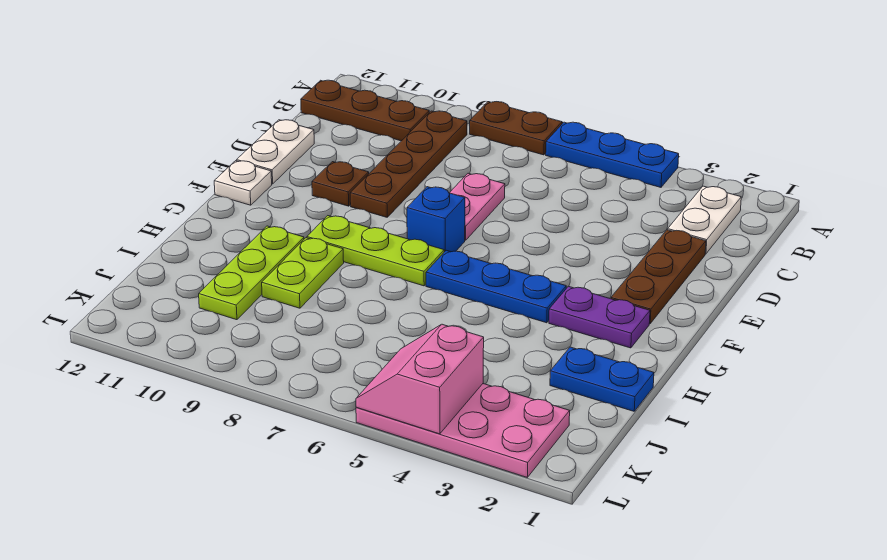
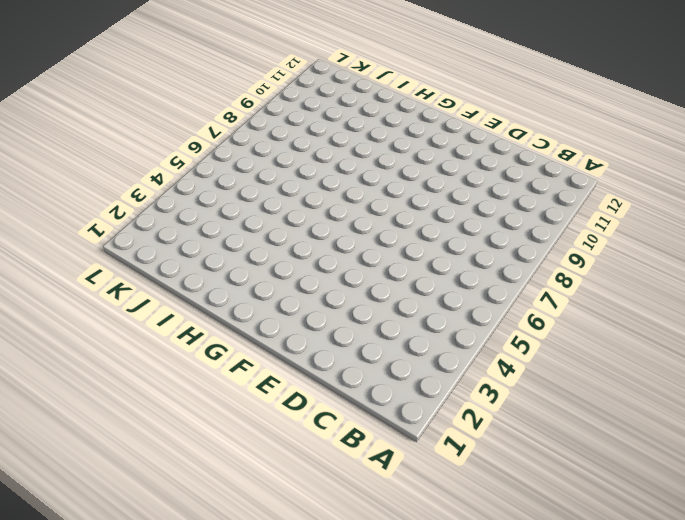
none -> blue plate A4:A6 level 1
none -> brown plate A7:A8 level 1
none -> white plate B2:C2 level 1

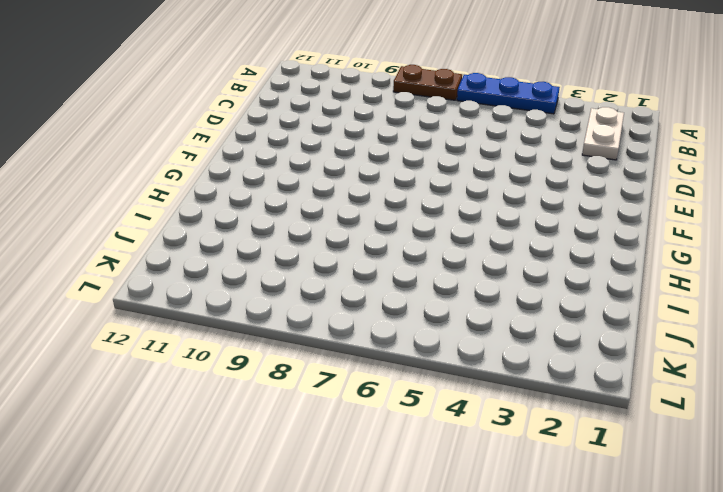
none -> brown plate B9:E9 level 1
none -> brown plate B10:B12 level 1
none -> brown plate D2:F2 level 1

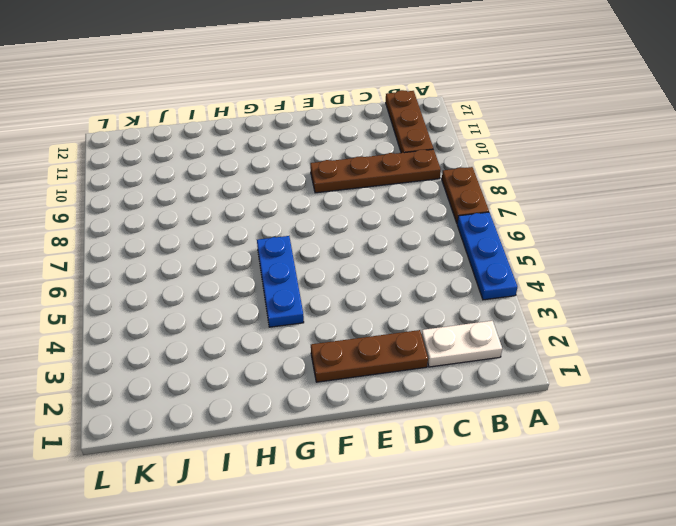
none -> pink plate D7:E7 level 1
none -> white plate D12:E12 level 1
none -> brown plate E10 level 1

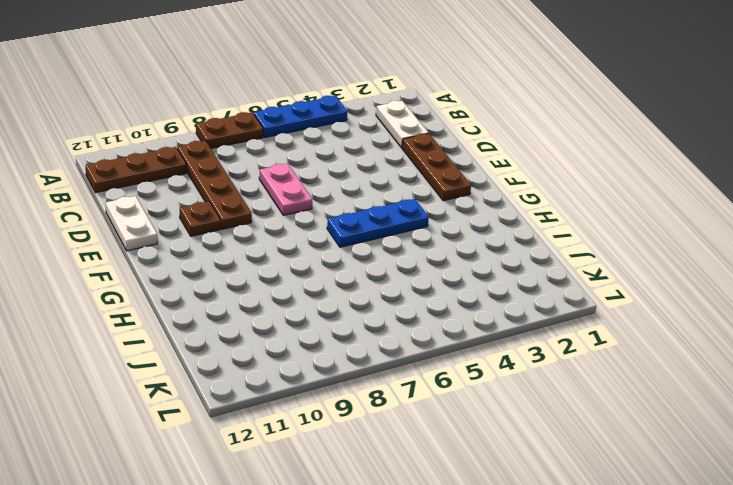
none -> blue brick F7 level 1
none -> white plate F12 level 1
none -> purple plate G2:G3 level 1

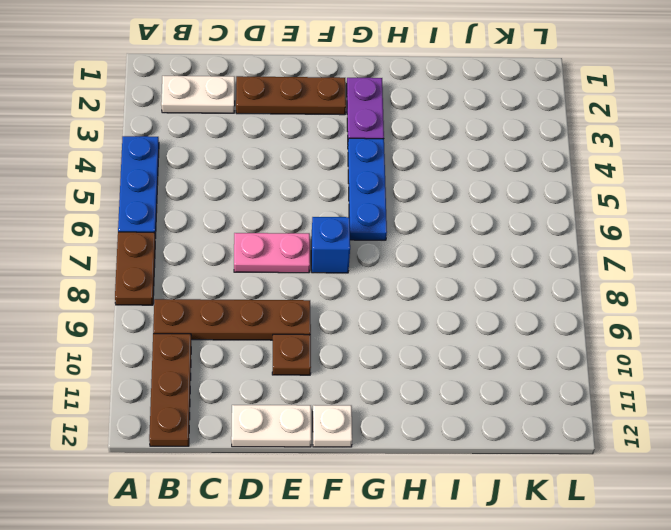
none -> lime plate G7:G9 level 1
none -> lime plate H9:I9 level 1
none -> lime plate H10:J10 level 1

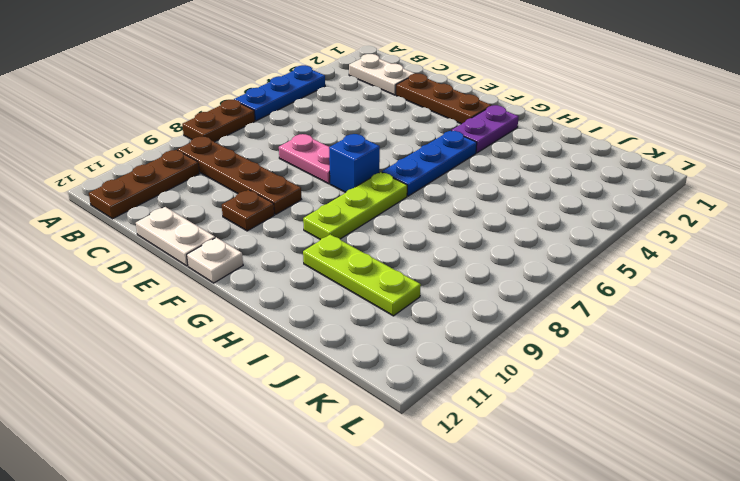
none -> lime plate H9:I9 level 1
none -> blue plate I1:I2 level 1
none -> pink plate K2:L5 level 1

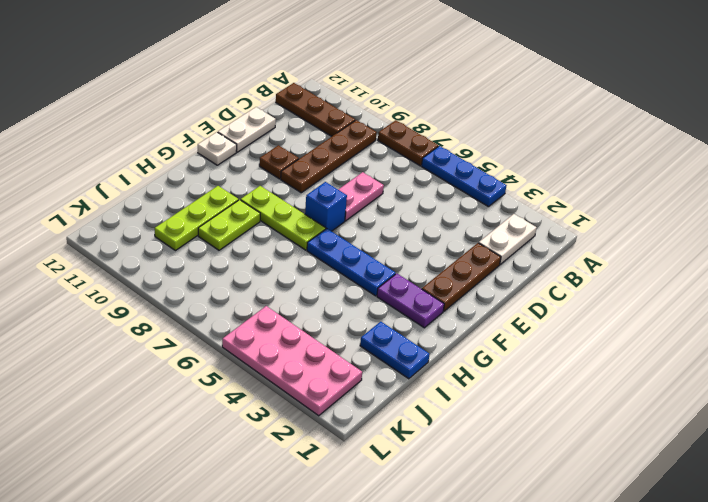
none -> pink slope K4:L5 level 2 top 4

